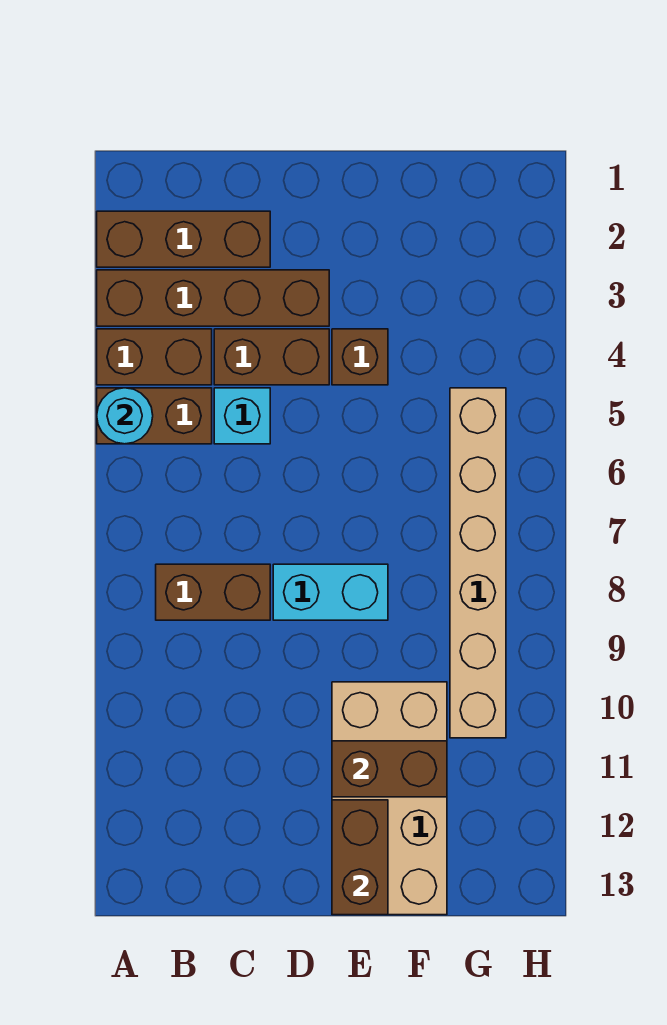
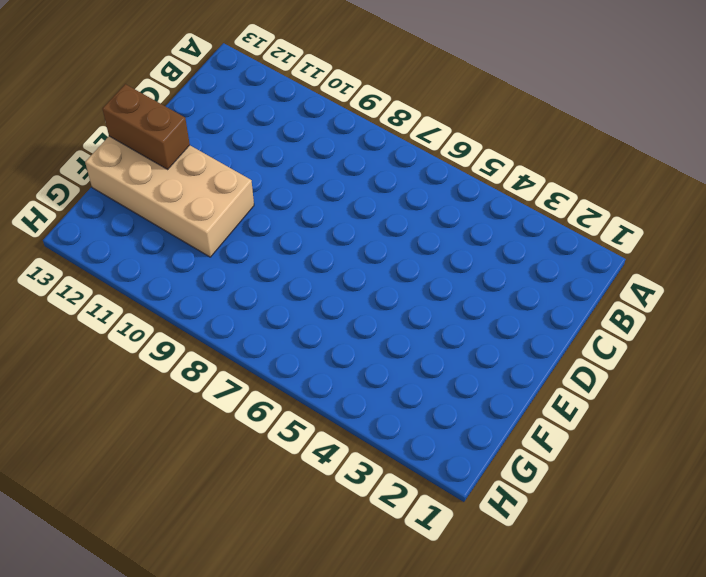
none -> brown brick A2:C2 level 1
none -> brown brick A3:D3 level 1
none -> brown brick A4:B4 level 1

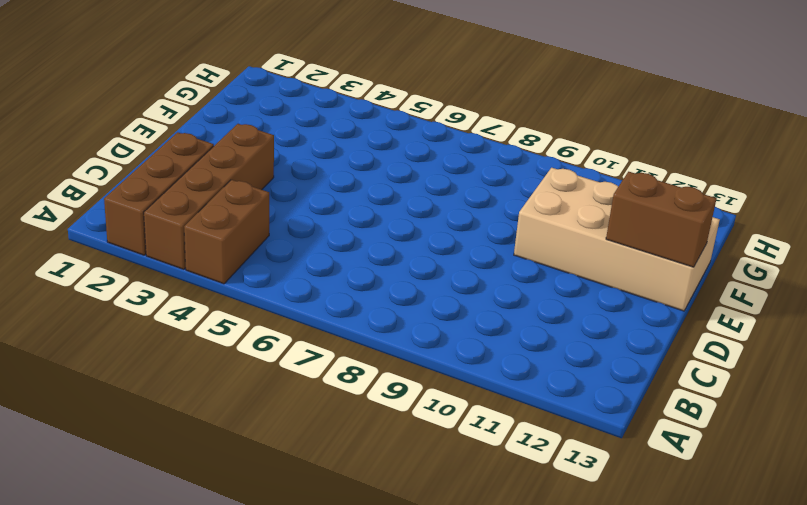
none -> brown brick A5:B5 level 1
none -> brown brick B8:C8 level 1
none -> brown brick C4:D4 level 1

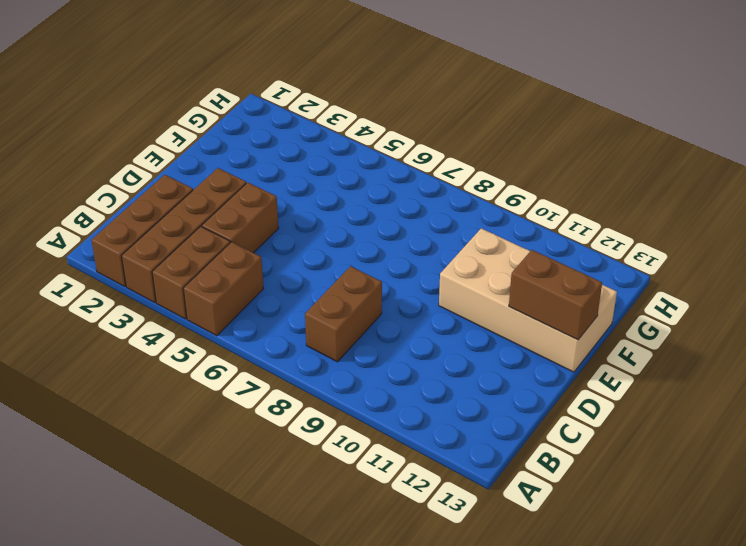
none -> cyan brick C5 level 1
none -> cyan brick D8:E8 level 1
none -> brown brick E4 level 1

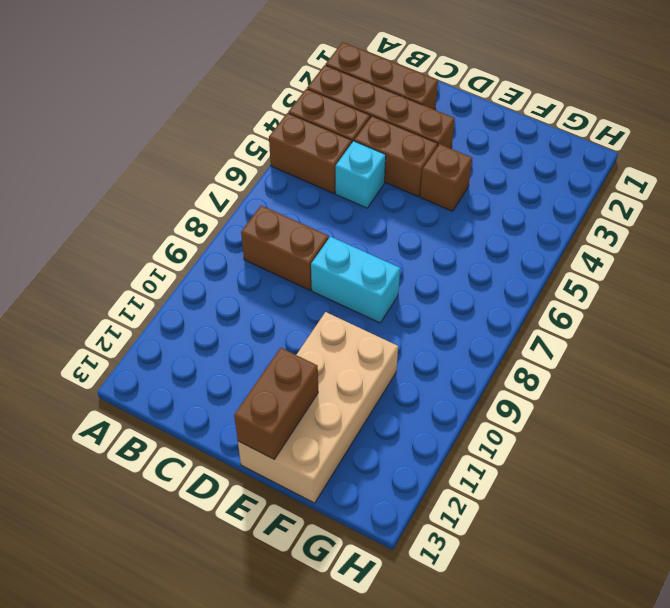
none -> tan brick G5:G10 level 1
none -> cyan round brick A5 level 2
none -> brown brick E11:F11 level 2

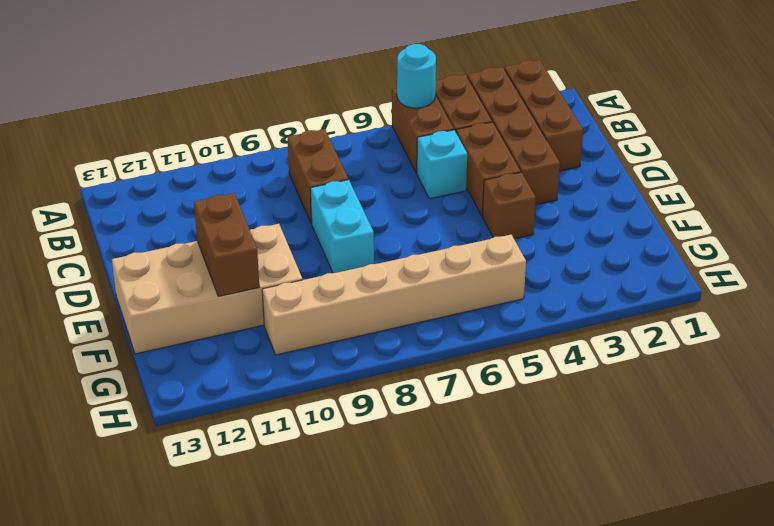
none -> brown brick E12:E13 level 2

